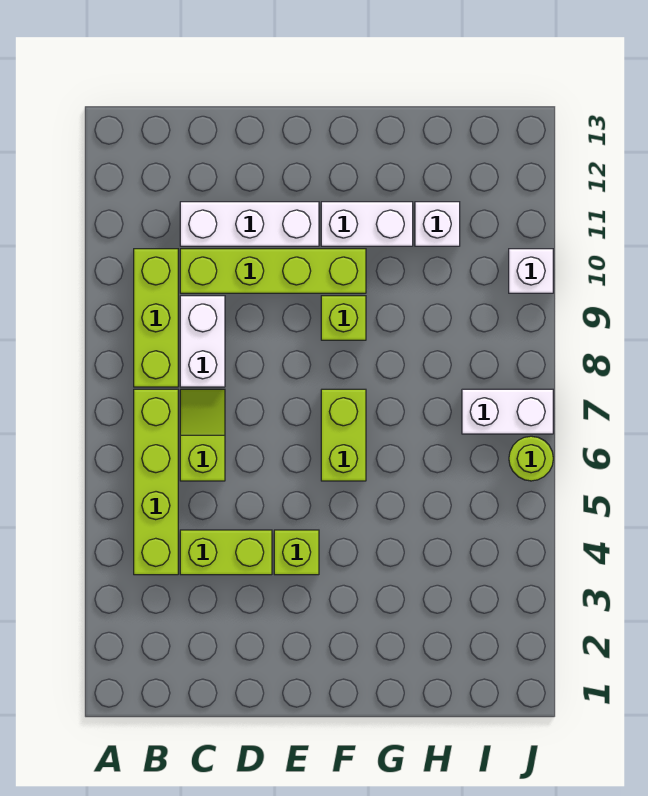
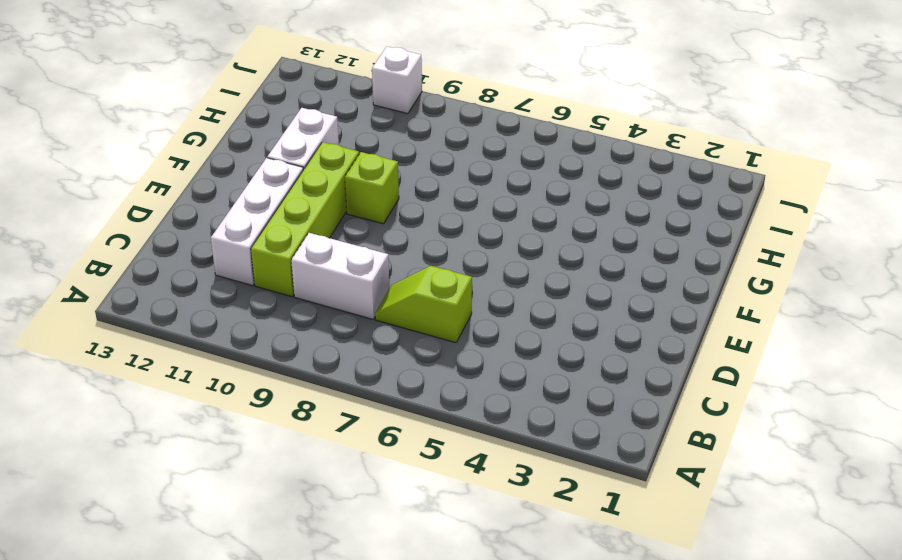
none -> lime brick B4:B7 level 1
none -> lime brick B8:B10 level 1
none -> lime brick C4:D4 level 1

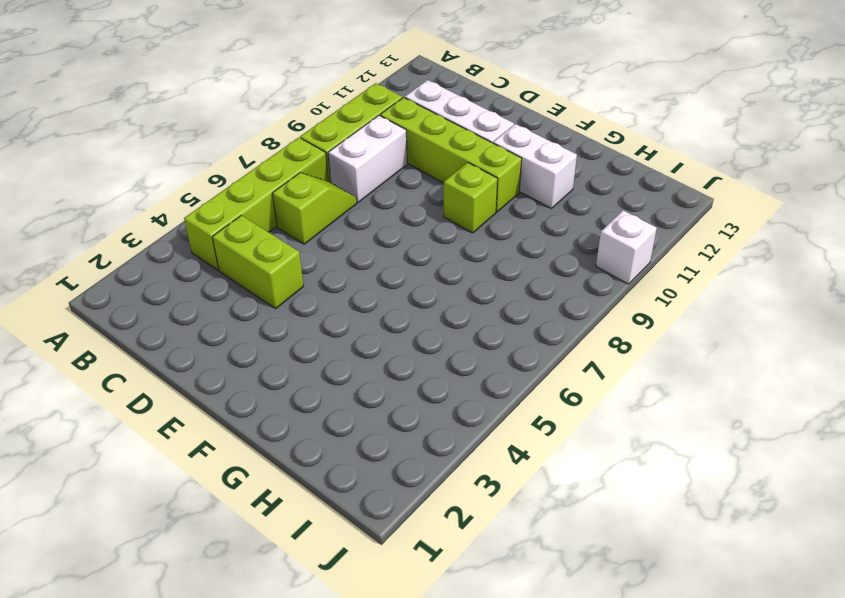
none -> lime brick E4 level 1
none -> lime brick F6:F7 level 1
none -> white brick H11 level 1

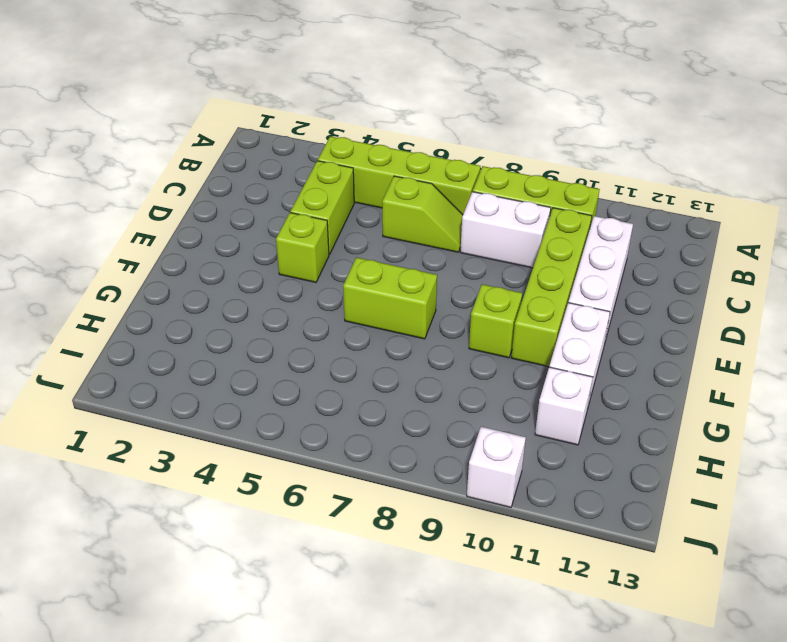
none -> white brick I7:J7 level 1
none -> lime round brick J6 level 1

